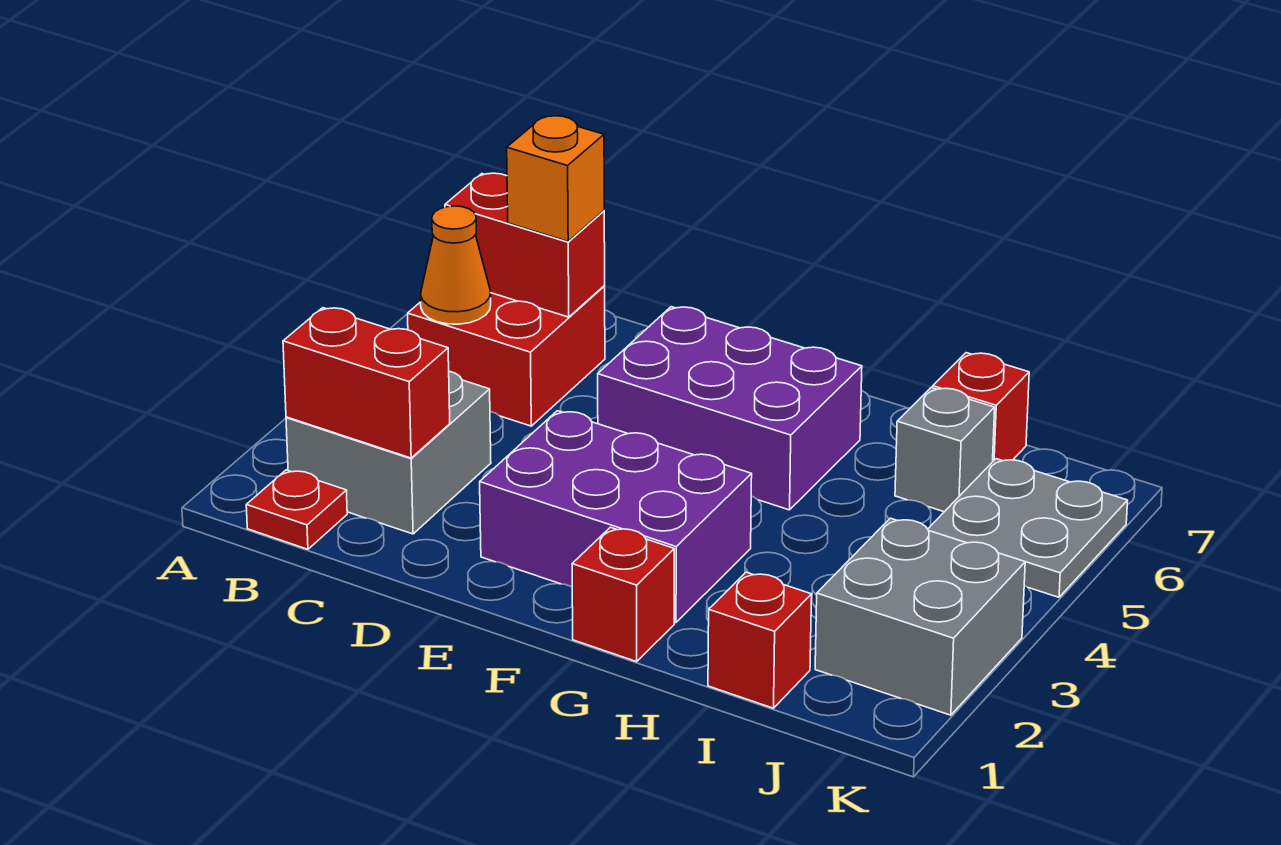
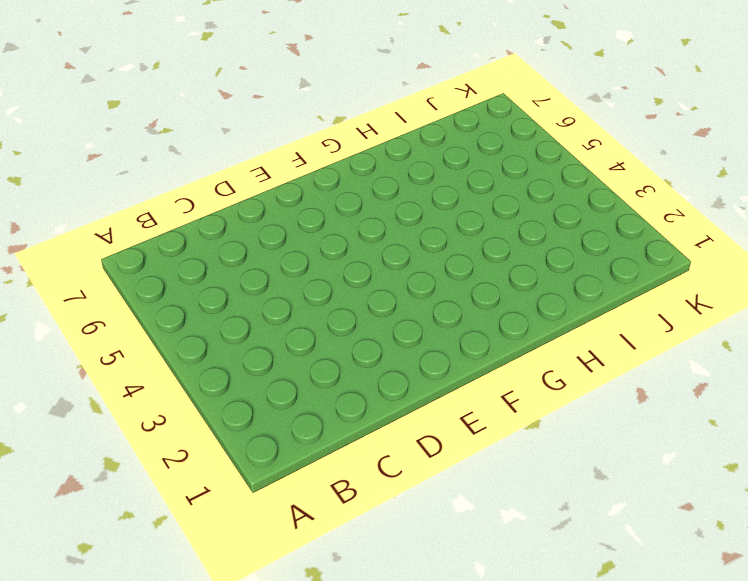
none -> red plate B1 level 1
none -> grey brick B2:C3 level 1
none -> red brick B5:C6 level 1

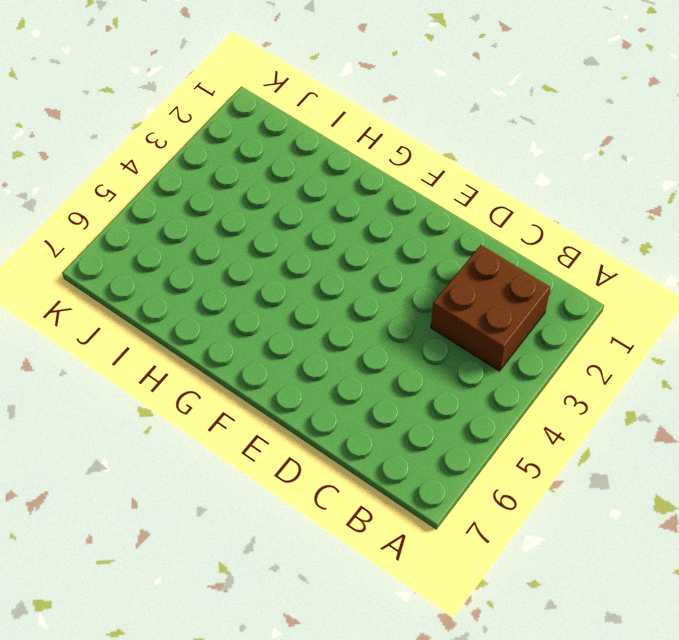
brown brick B2:C3 level 1 -> grey brick B2:C3 level 1
none -> red plate B1 level 1
none -> red brick B5:C6 level 1
none -> purple brick E2:G3 level 1

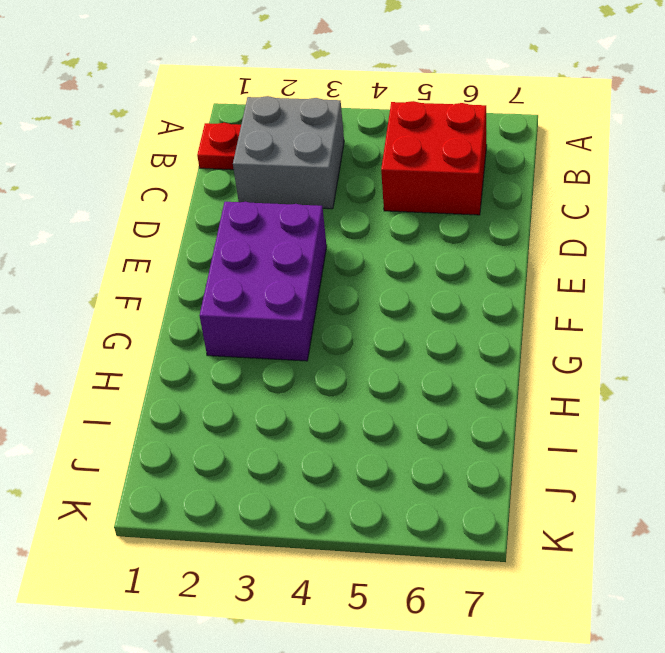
none -> purple brick E5:G6 level 1
none -> red brick G1 level 1
none -> red brick I1 level 1

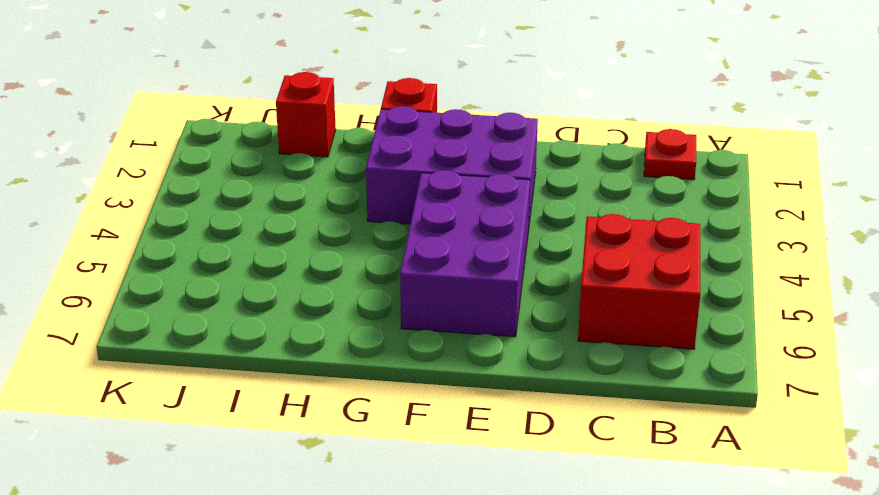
purple brick E4:F6 level 1 -> purple brick E5:G6 level 1
none -> grey brick B2:C3 level 1
none -> grey brick I6 level 1
none -> red brick I7 level 1

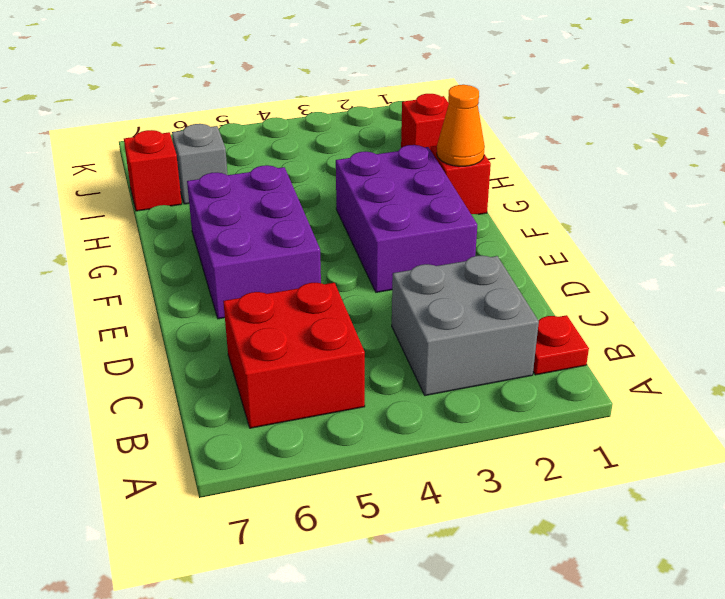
orange cone G1 level 2 -> orange cone B5 level 2
none -> grey brick J2:K3 level 1
none -> grey plate J5:K6 level 1
none -> red brick B2:C2 level 2

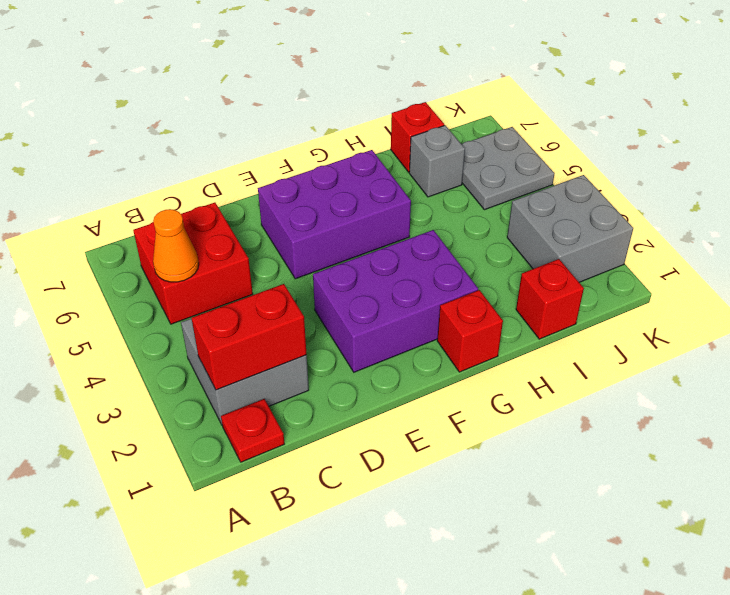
none -> red brick B6:C6 level 2
none -> orange brick C6 level 3

